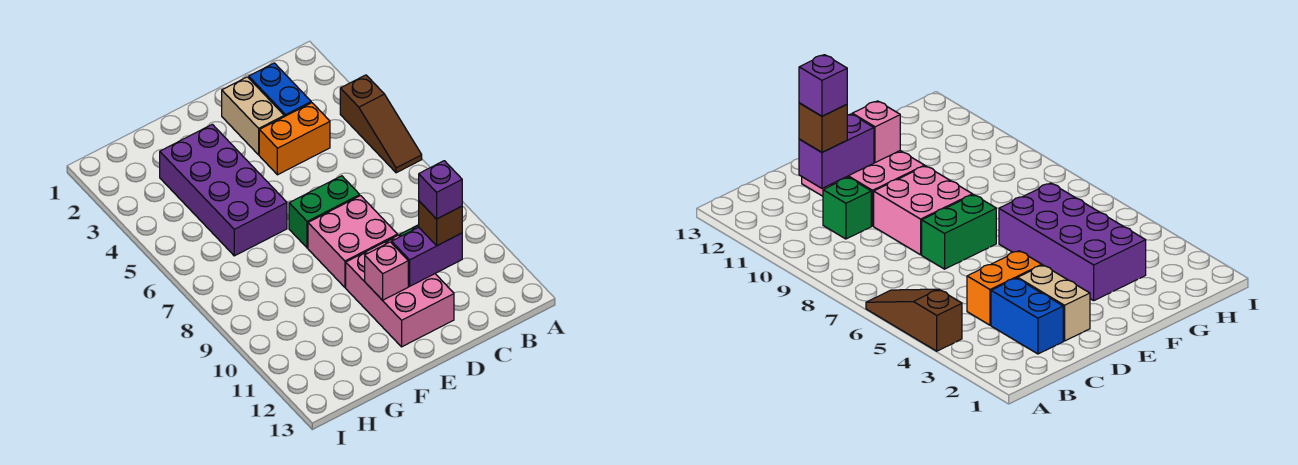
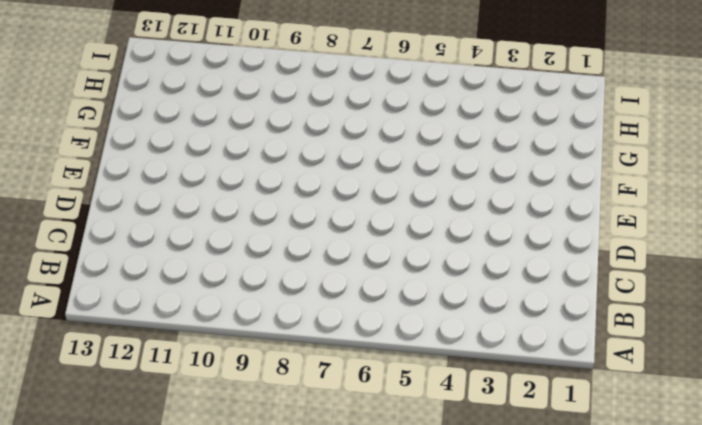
none -> brown slope A4:A6 level 1 top 4
none -> blue brick C2:C3 level 1
none -> orange brick C4:D4 level 1

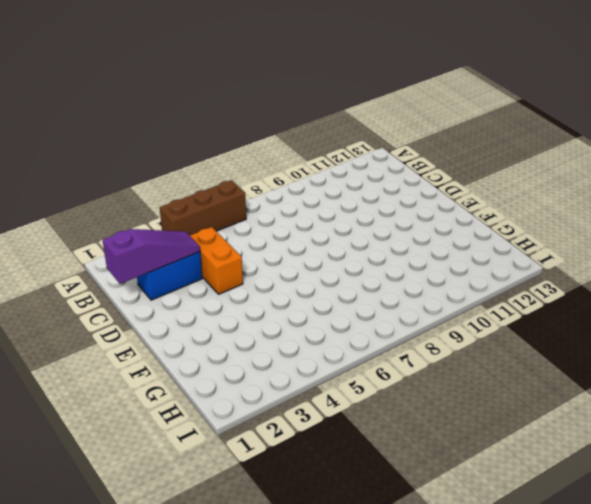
brown brick A4:A6 level 1 -> brown slope A4:A6 level 1 top 4
purple slope C1:C3 level 2 top 1 -> none
none -> green brick C10 level 1
none -> tan brick D2:D3 level 1
none -> green brick D7:E7 level 1

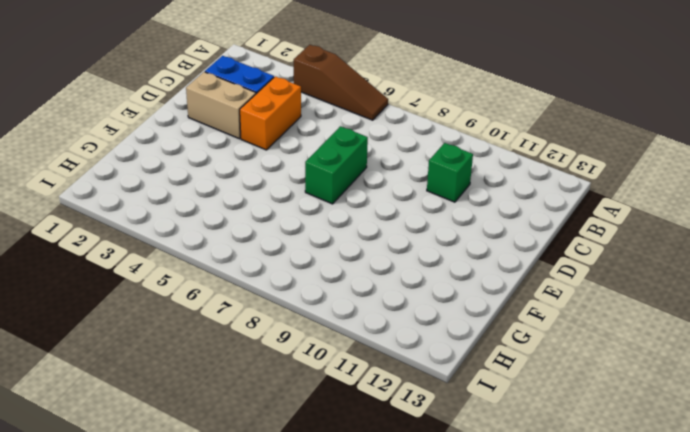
none -> pink brick D8:E9 level 1
none -> pink brick D10:E12 level 1
none -> purple brick F3:G6 level 1

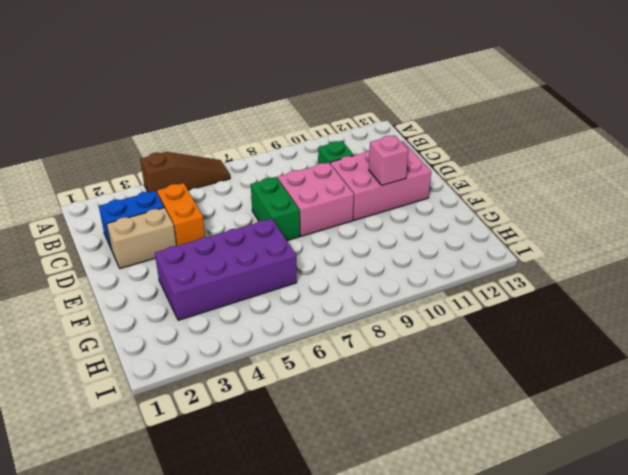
none -> purple brick C11:D11 level 2
none -> brown brick C11 level 3
none -> purple brick C11 level 4

